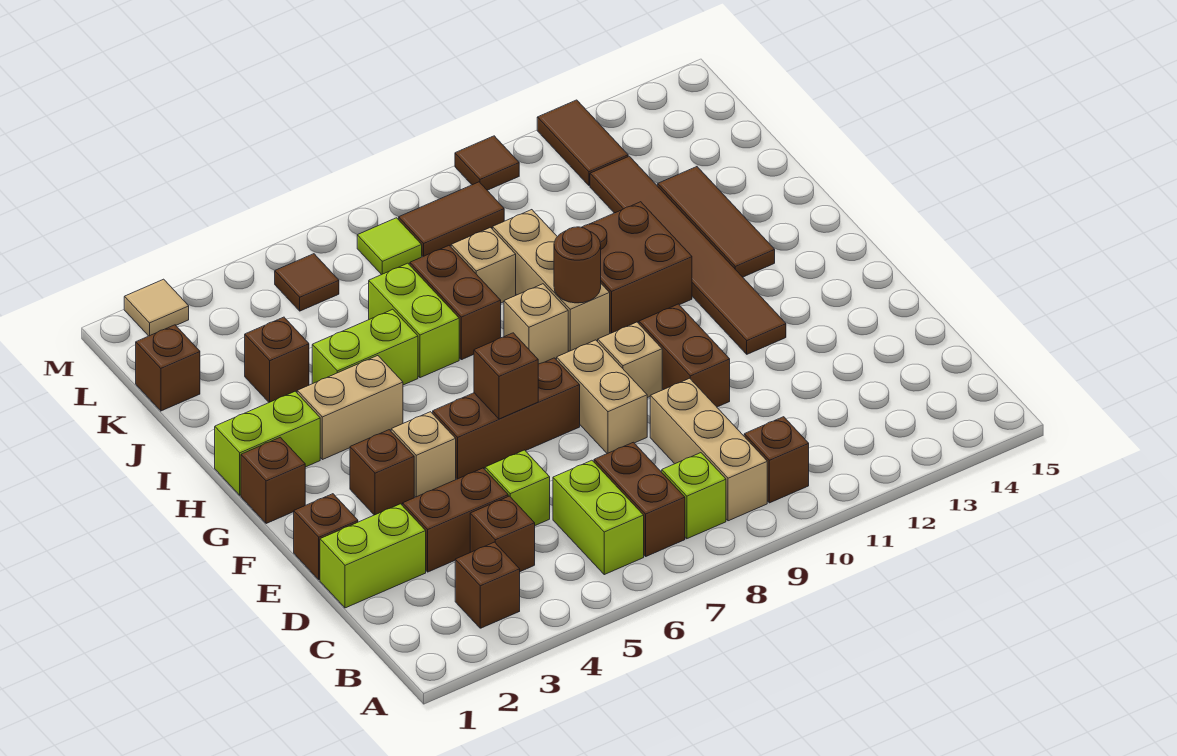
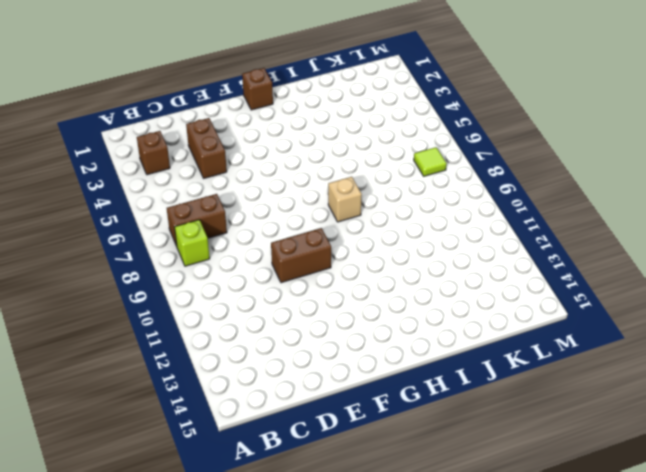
none -> lime brick B6:C6 level 1
none -> tan brick B9:D9 level 1
none -> brown brick B10 level 1
none -> brown brick C4 level 1

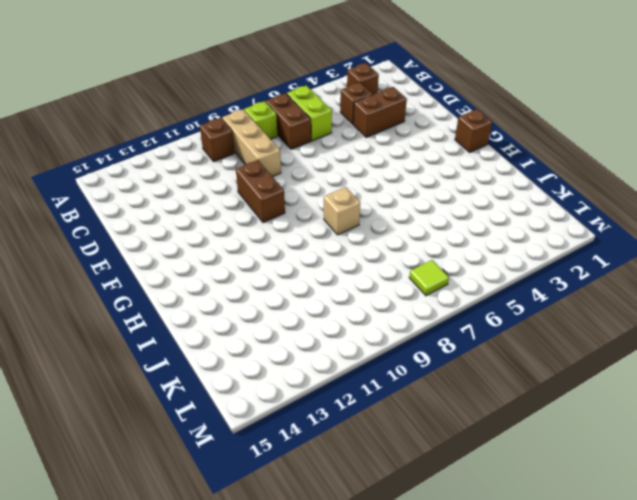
none -> lime brick D1:D2 level 1
none -> lime brick D5 level 1
none -> brown brick E1 level 1
none -> tan brick E8:F8 level 1

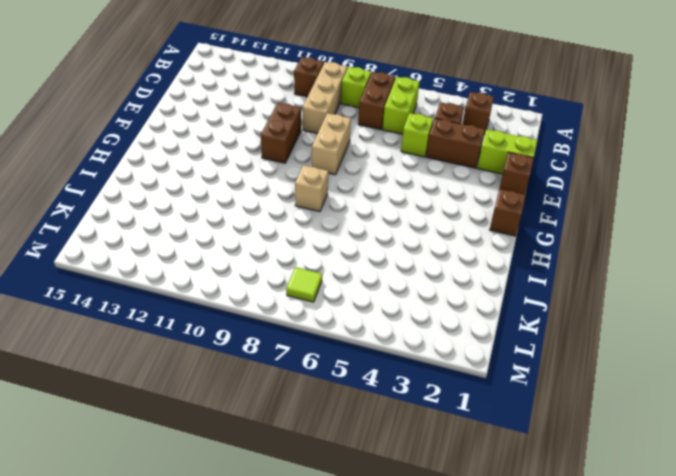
none -> brown brick F3 level 1
none -> tan brick F4 level 1
none -> brown brick F5:F7 level 1
none -> tan brick F9 level 1

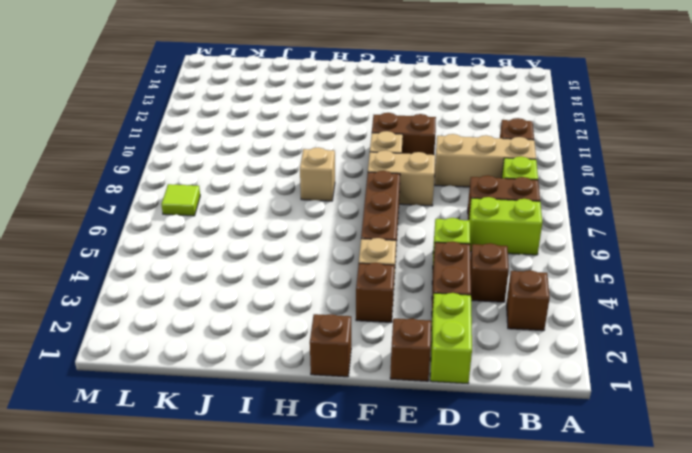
none -> brown tile F12:K12 level 1
none -> lime brick H1:H2 level 1
none -> tan brick H3:H4 level 1
none -> tan brick H9:J9 level 1

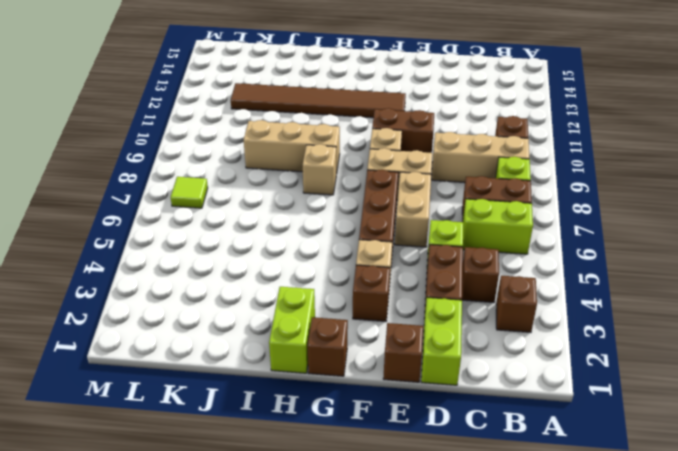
tan brick E6:E7 level 1 -> tan brick H3:H4 level 1
none -> brown brick H10:I11 level 1
none -> brown tile H13:J13 level 1
none -> lime brick I4:I5 level 1
none -> lime brick I6:J6 level 1

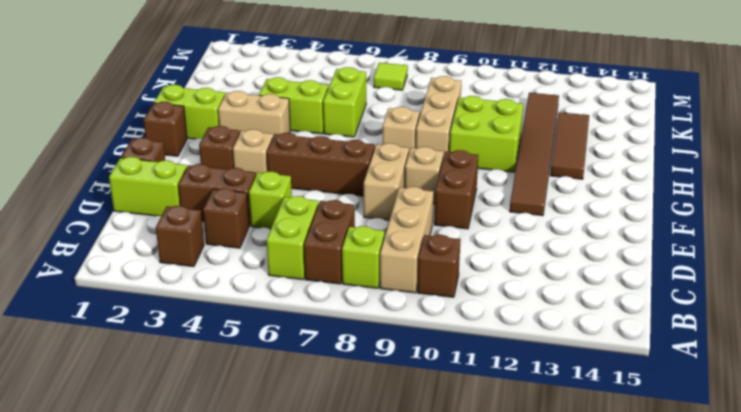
lime brick H10:I11 level 1 -> brown brick H10:I11 level 1
none -> brown brick I7:J7 level 1
none -> brown brick J3 level 1
none -> tan brick J8 level 1
none -> brown brick K1 level 1

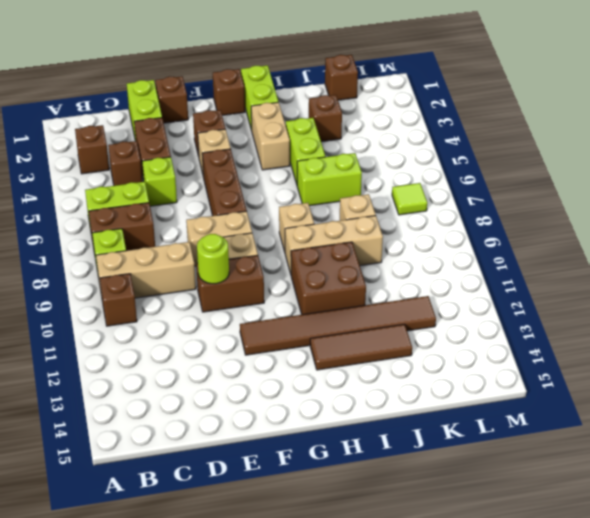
lime round brick E10 level 2 -> none
none -> brown brick I7:J7 level 1
none -> brown tile L5 level 1
none -> brown tile L8:L9 level 1
none -> brown tile L12:M12 level 1

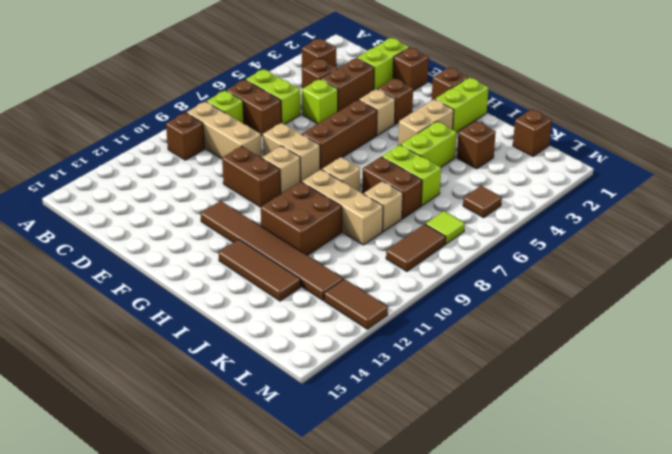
none -> tan tile M2 level 1
none -> brown tile M10 level 1
none -> brown brick F6 level 2
none -> brown round brick H9 level 2

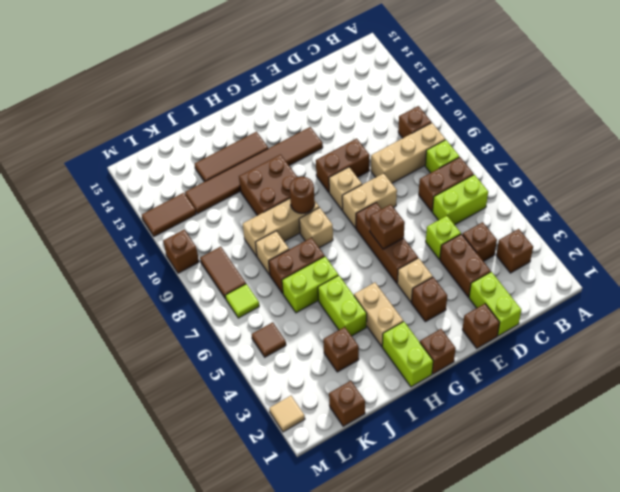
brown brick M10 level 1 -> brown tile M10 level 1

